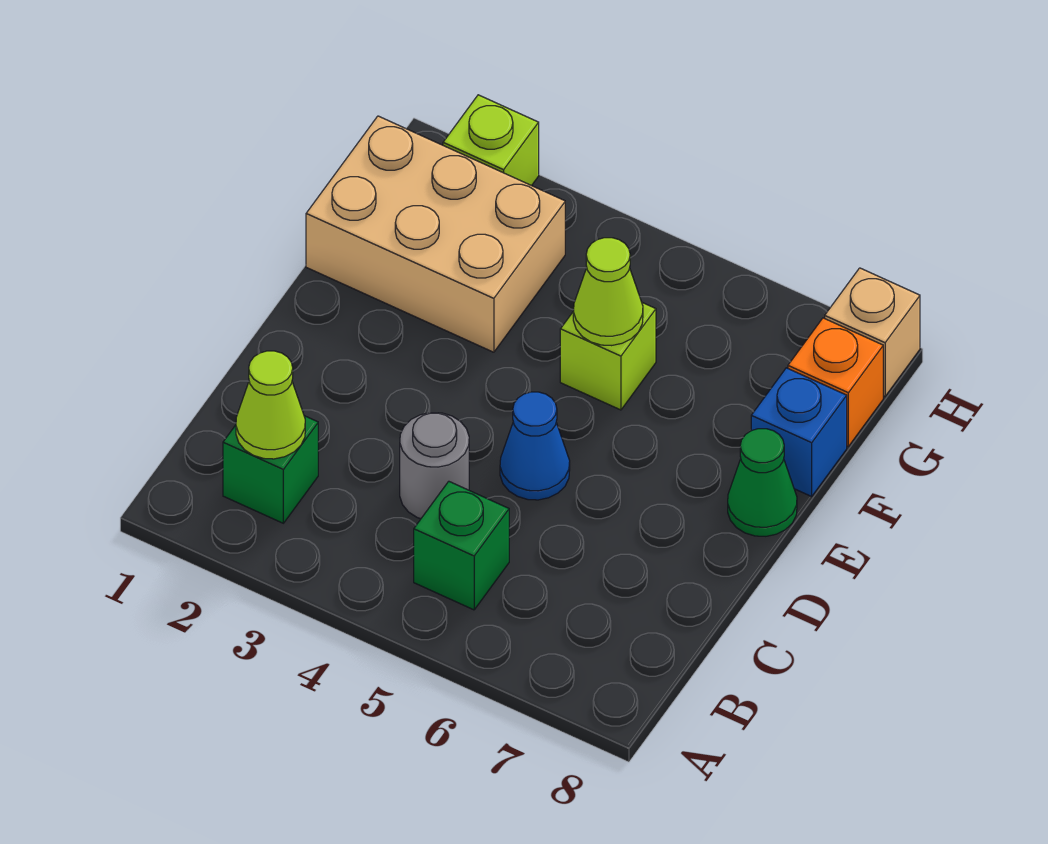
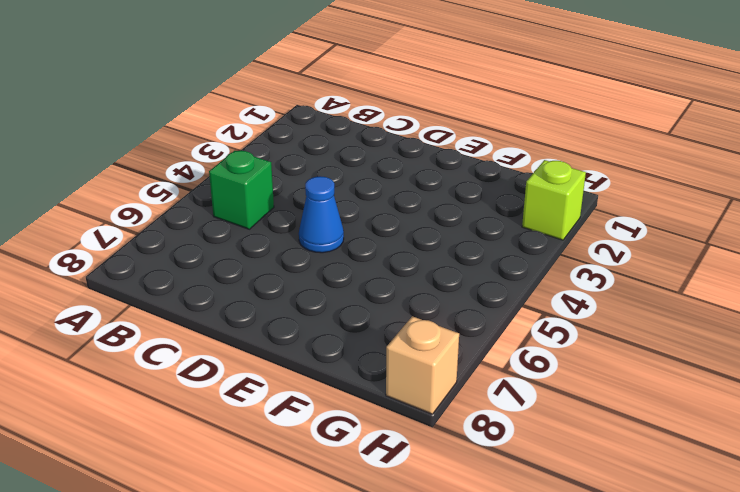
none -> green brick B2 level 1
none -> grey round brick C4 level 1
none -> green cone E8 level 1

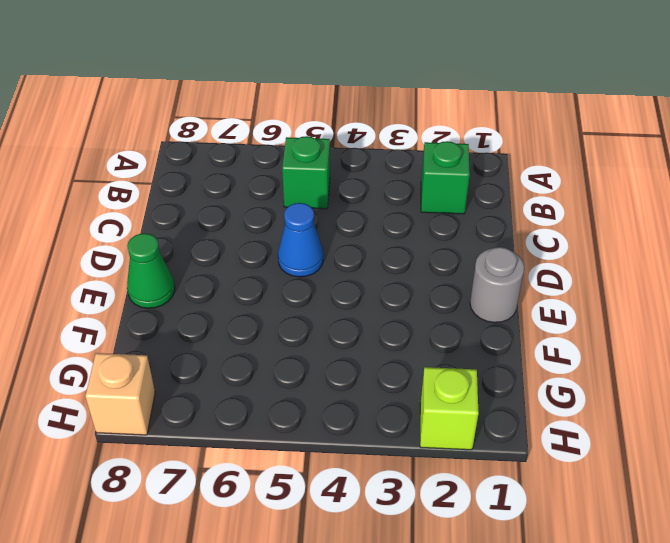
grey round brick E1 level 1 -> grey round brick C4 level 1
none -> tan brick F1:G3 level 1
none -> lime brick F5 level 1
none -> blue brick F8 level 1

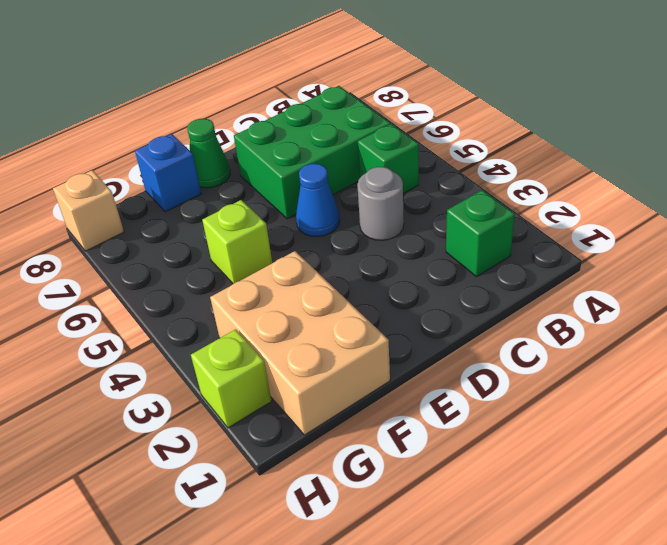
green brick B6:D7 level 1 -> none
none -> orange brick G8 level 1
none -> lime cone B2 level 2
none -> lime cone F5 level 2

